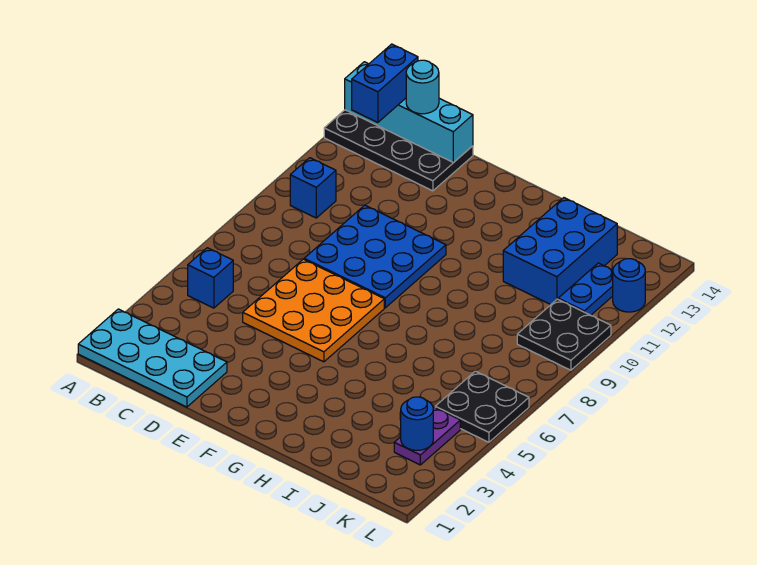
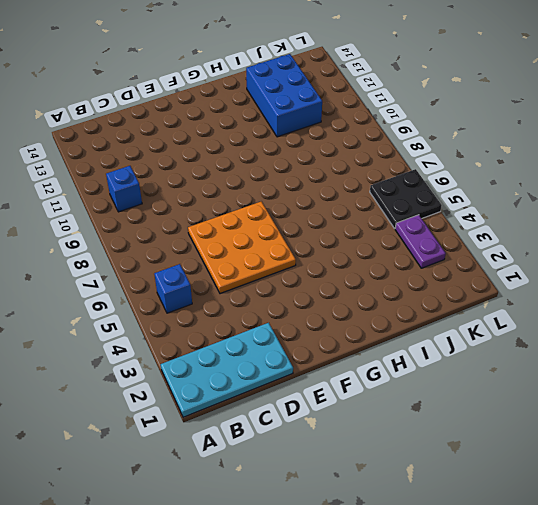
none -> black plate A13:D14 level 1
none -> blue plate D8:F10 level 1
none -> black plate K9:L10 level 1

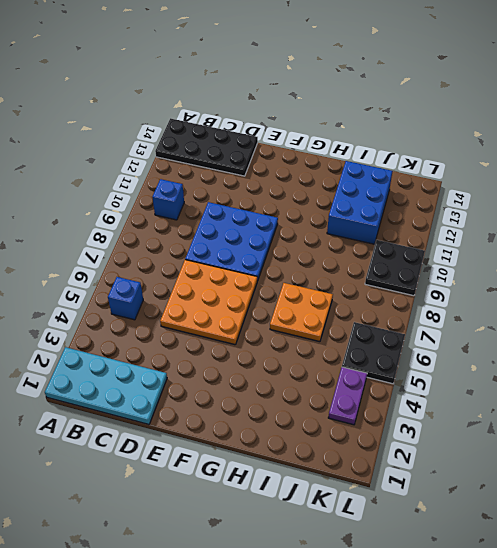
orange plate H6:I7 level 1 -> none
none -> blue plate K11:K12 level 1
none -> blue round brick L12 level 1
none -> cyan brick A14:D14 level 2

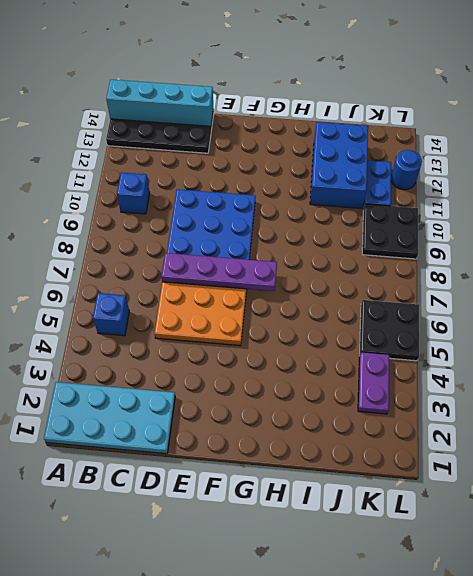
purple plate D7:G7 level 2 -> none
none -> blue round brick K3 level 2
none -> blue brick B13:B14 level 3
none -> cyan round brick C14 level 3

